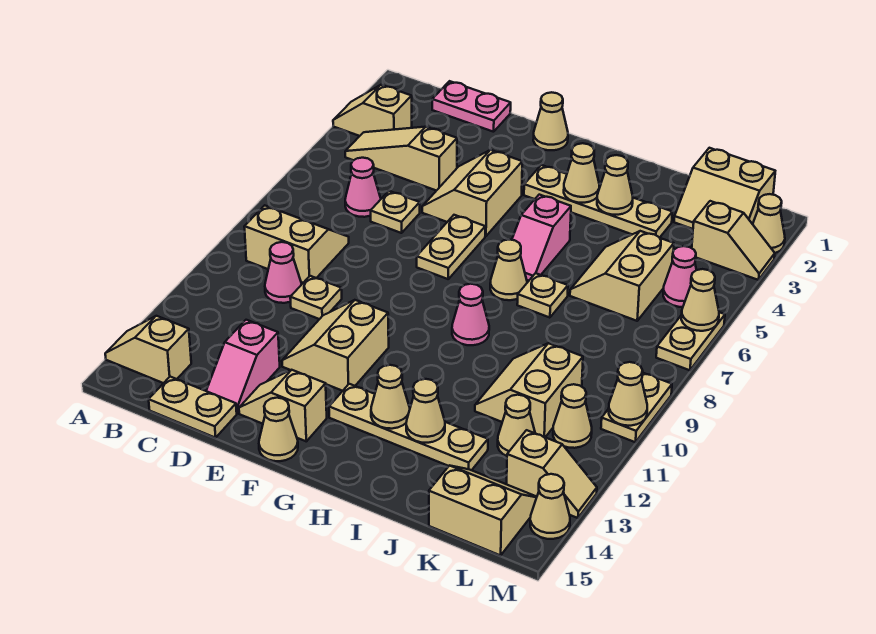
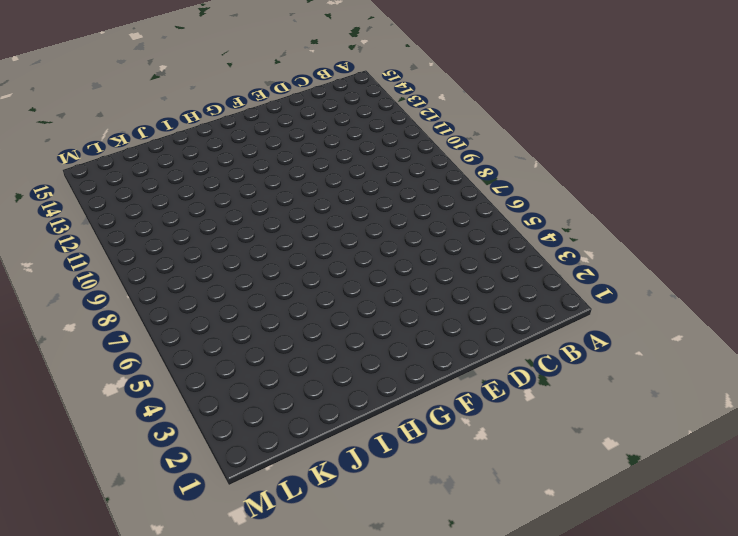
none -> tan slope A3:B3 level 1 top B
none -> tan slope A14:B14 level 1 top B
none -> tan slope B4:D4 level 1 top D
none -> tan slope B8:C9 level 1 top 9

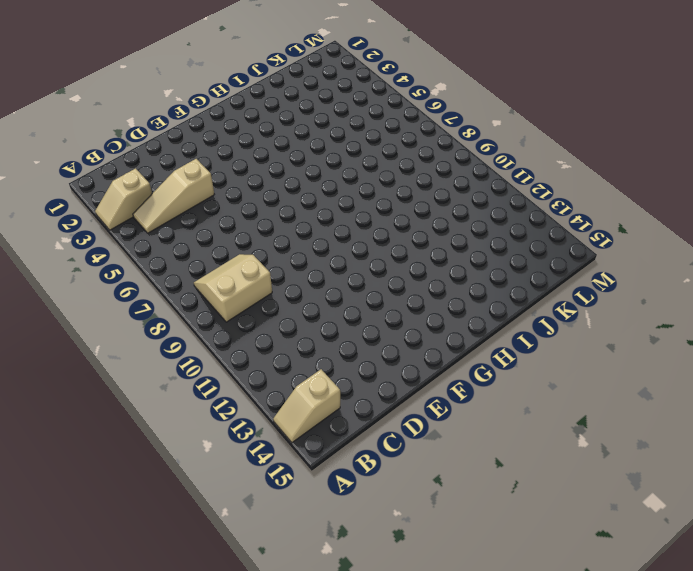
none -> pink plate C1:D1 level 1
none -> pink cone C6 level 1
none -> pink cone C10 level 1
none -> tan plate C15:D15 level 1

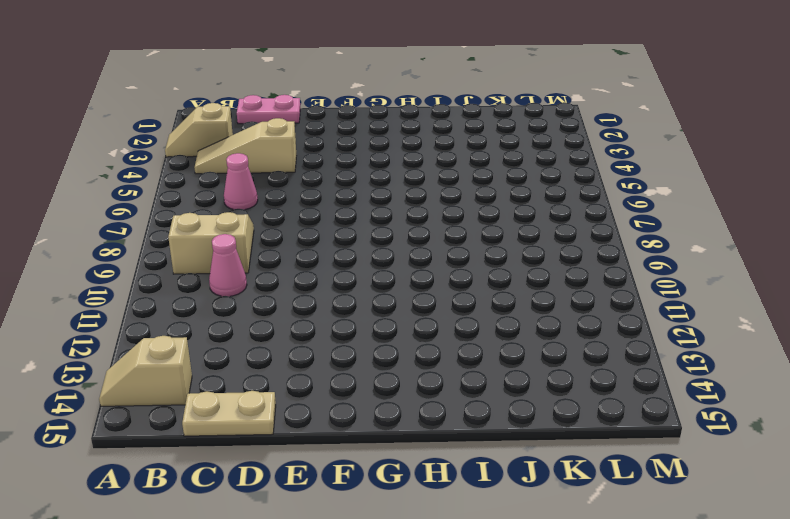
none -> tan plate D6 level 1
none -> tan plate D10 level 1
none -> pink slope D13:D14 level 1 top 13
none -> tan slope E4:F5 level 1 top F

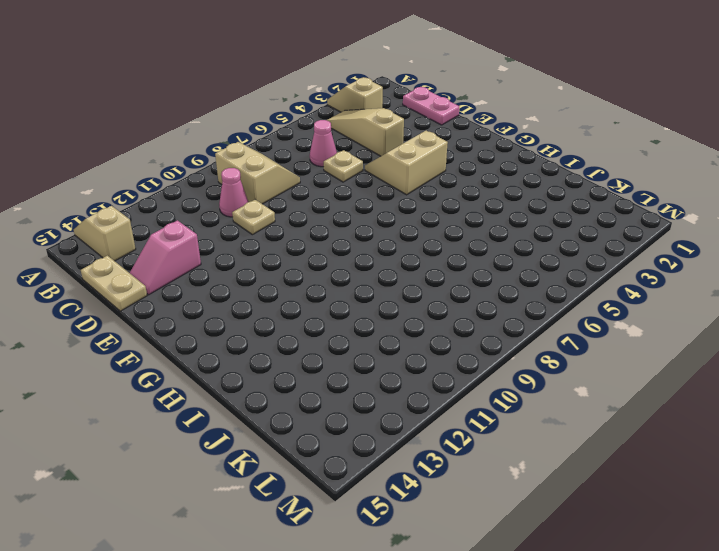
none -> tan slope E11:F12 level 1 top F
none -> tan slope E14:F14 level 1 top F
none -> tan cone F1 level 1
none -> tan plate F6:F7 level 1

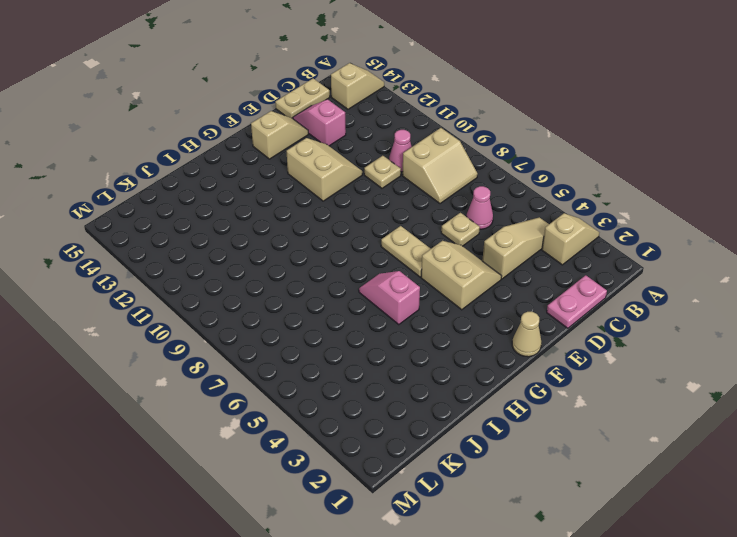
none -> tan cone F15 level 1
none -> tan plate G3:J3 level 1
none -> tan plate G13:J13 level 1
none -> tan cone H7 level 1

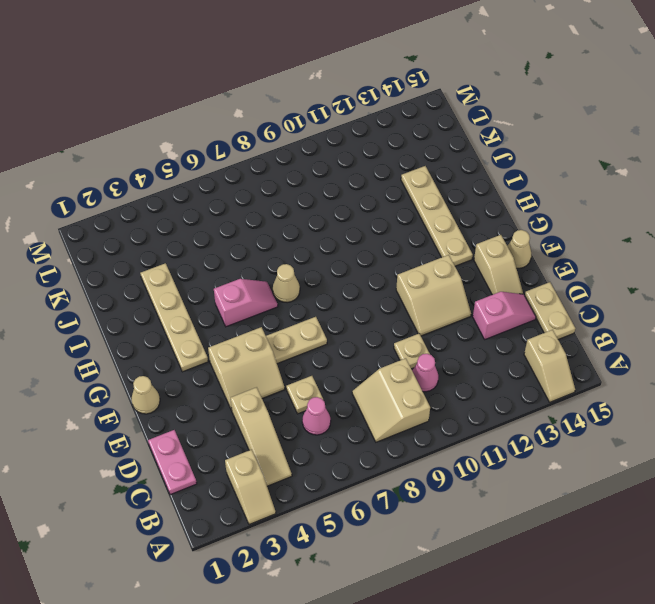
none -> pink cone H9 level 1
none -> tan plate I7 level 1
none -> tan slope J5:K6 level 1 top K
none -> tan slope J10:K11 level 1 top K

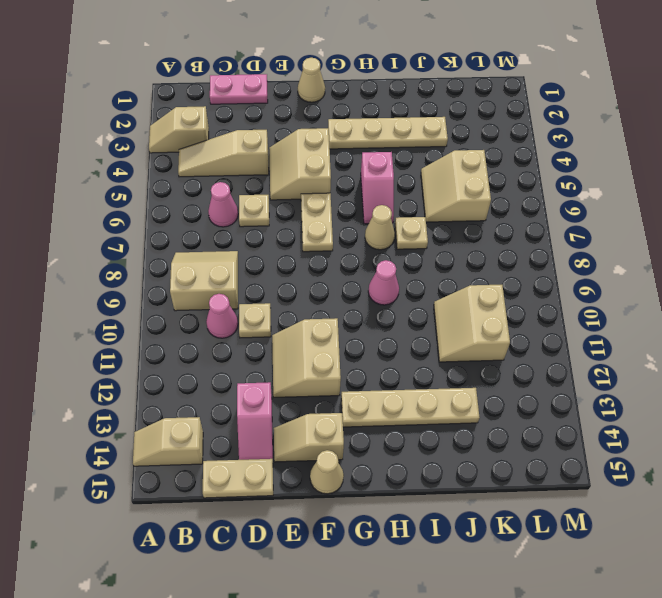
none -> tan slope K1:L2 level 1 top 1
none -> tan cone K12 level 1
none -> tan slope K14:L15 level 1 top 15
none -> tan slope L3:M3 level 1 top L

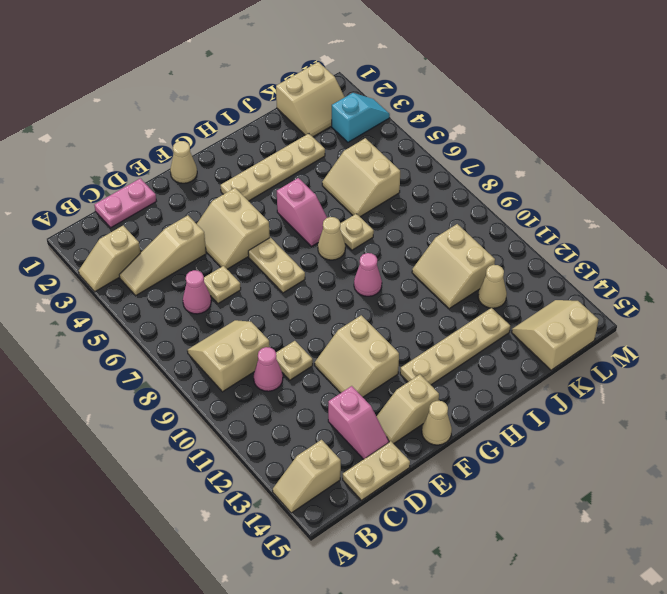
cyan slope L3:M3 level 1 top L -> tan slope L3:M3 level 1 top L
none -> pink cone L5 level 1
none -> tan cone L11 level 1
none -> tan slope L13:M13 level 1 top L
none -> tan cone M2 level 1

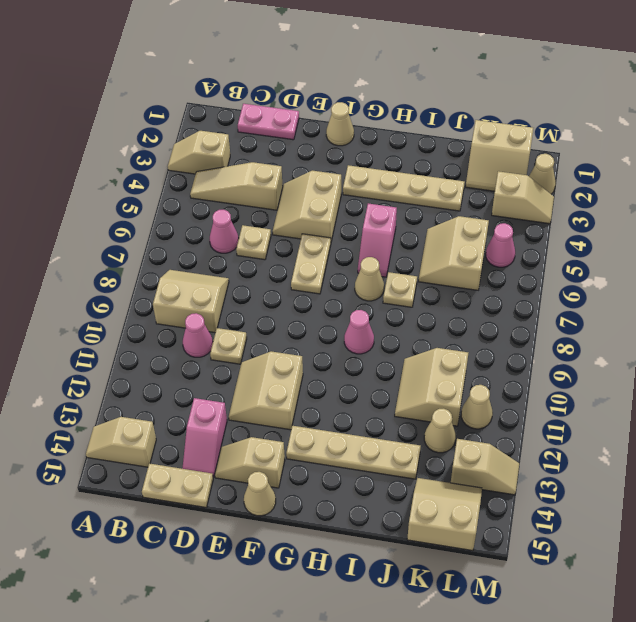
none -> tan plate M6:M7 level 1
none -> tan plate M9:M10 level 1
none -> tan cone M14 level 1
none -> tan cone H3 level 2

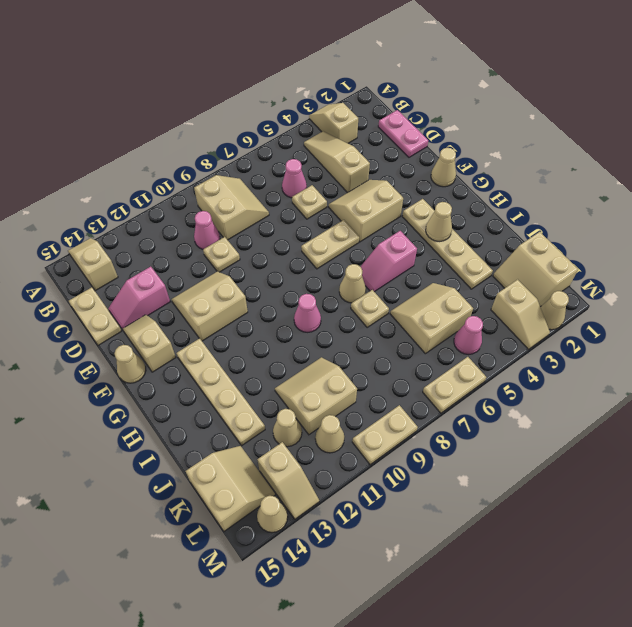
none -> tan cone H13 level 2
none -> tan cone I3 level 2
none -> tan cone I13 level 2
none -> tan cone M6 level 2

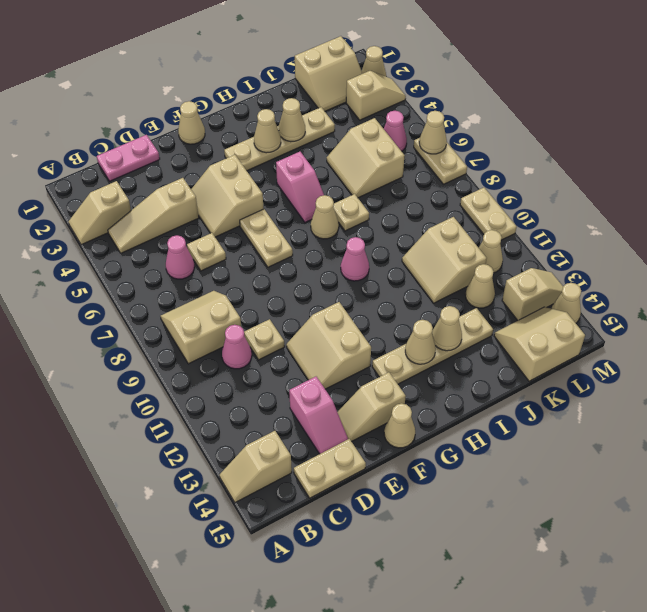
none -> tan cone M10 level 2

